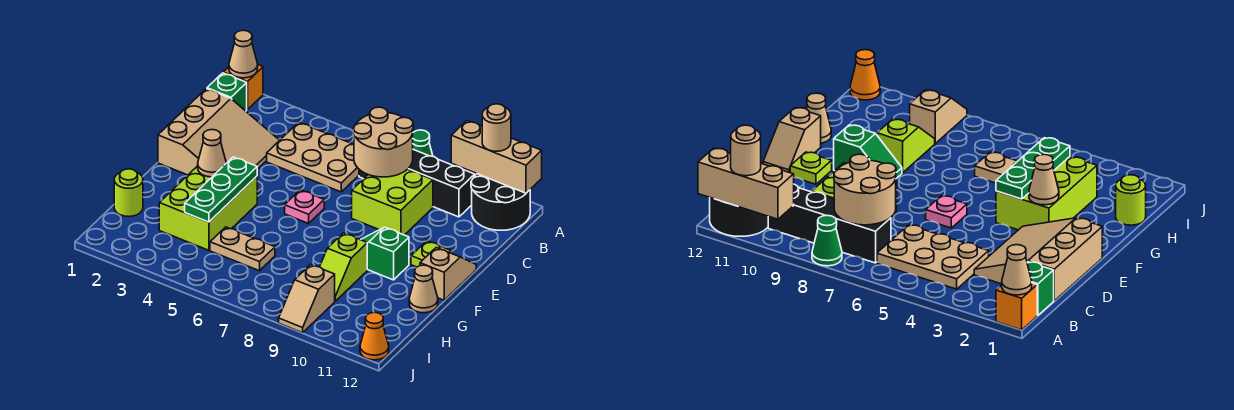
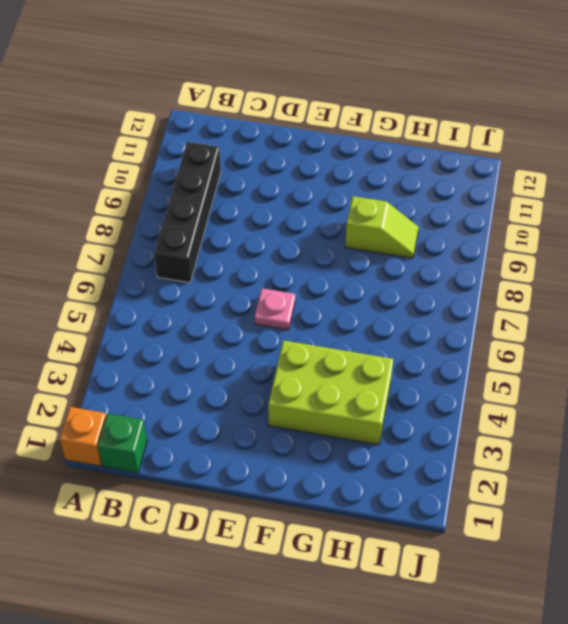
none -> green cone A8 level 1
none -> black round brick A11:B12 level 1
none -> tan plate B4:C6 level 1

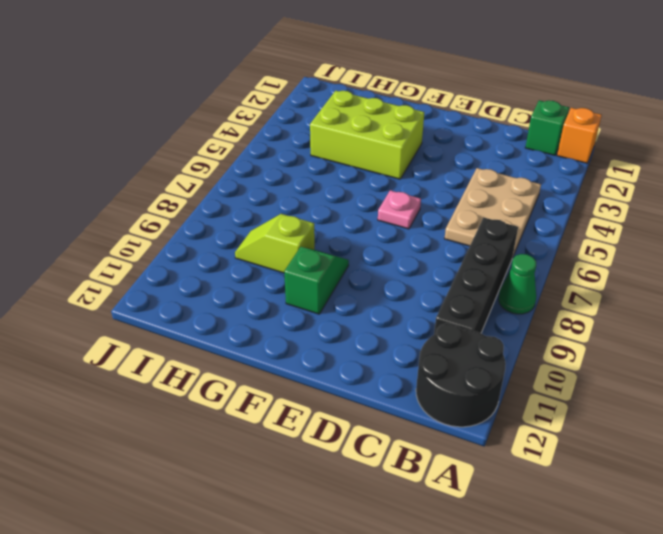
none -> tan slope C1:E3 level 1 top 1
none -> lime brick C8:D9 level 1
none -> lime plate E11 level 1

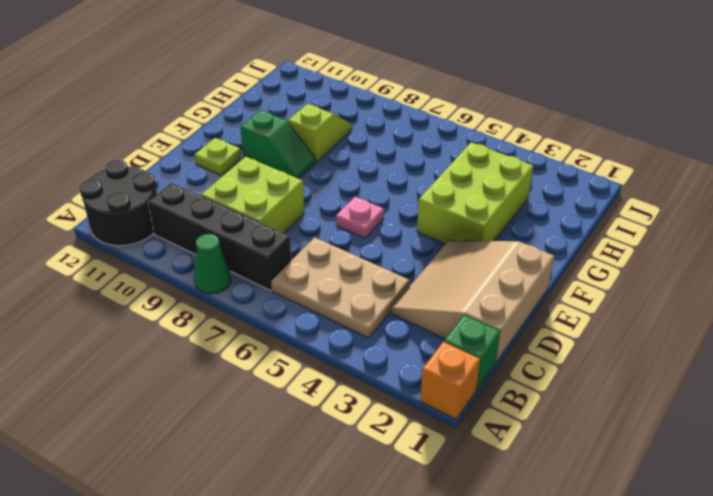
none -> tan slope E12:F12 level 1 top F
none -> tan cone G12 level 1
none -> lime round brick H1 level 1

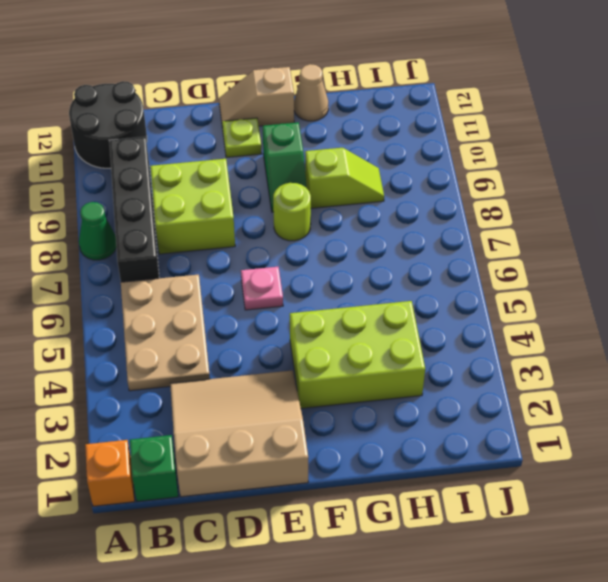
lime round brick F8 level 1 -> lime round brick H1 level 1
none -> tan plate H5:H6 level 1
none -> tan slope I9:J9 level 1 top I
none -> orange cone J12 level 1

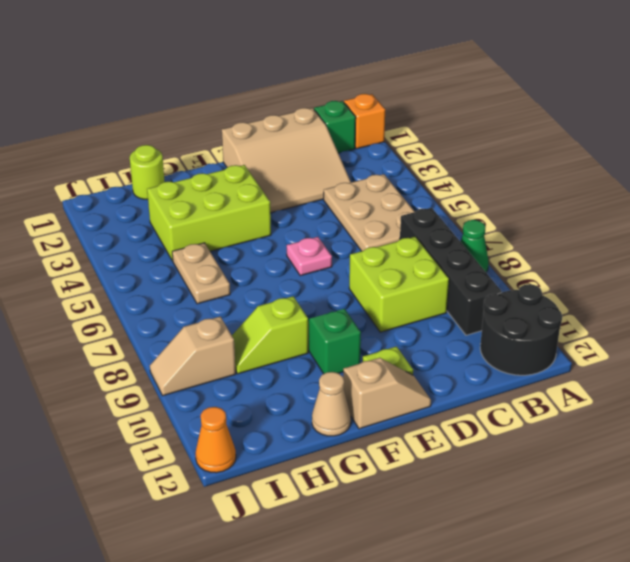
none -> tan cone A1 level 2
none -> tan brick A10:A12 level 2
none -> tan round brick B7:C8 level 2

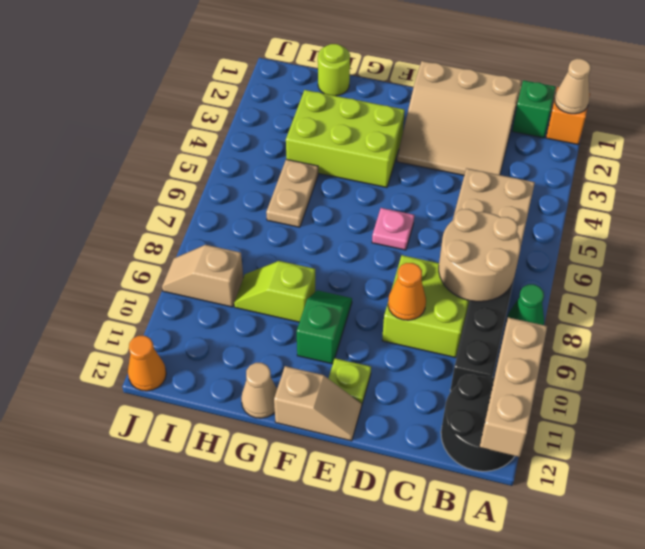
orange cone D9 level 2 -> none
none -> tan cone F3 level 2
none -> green plate F4:H4 level 2
none -> tan round brick A11 level 3

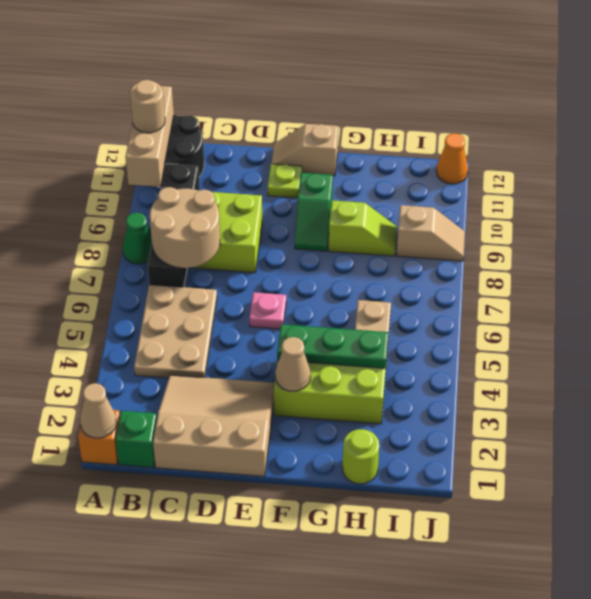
none -> tan cone G12 level 1

